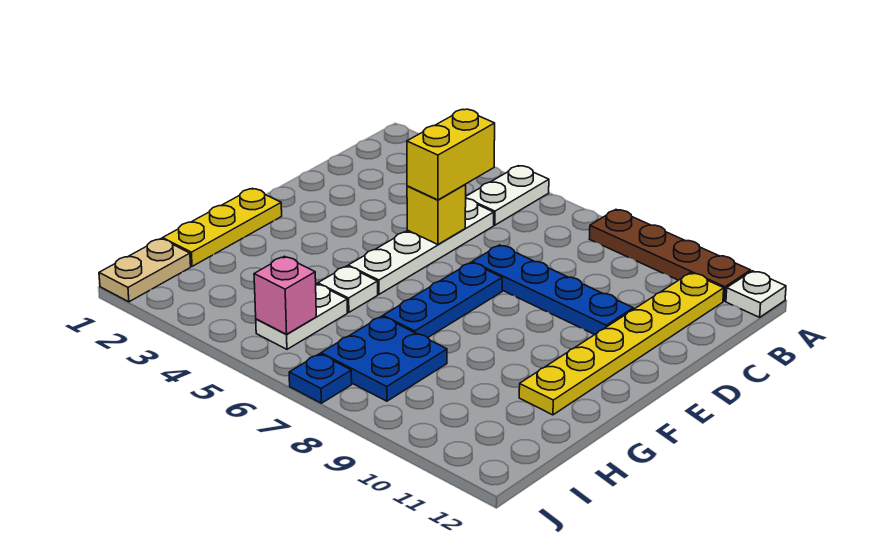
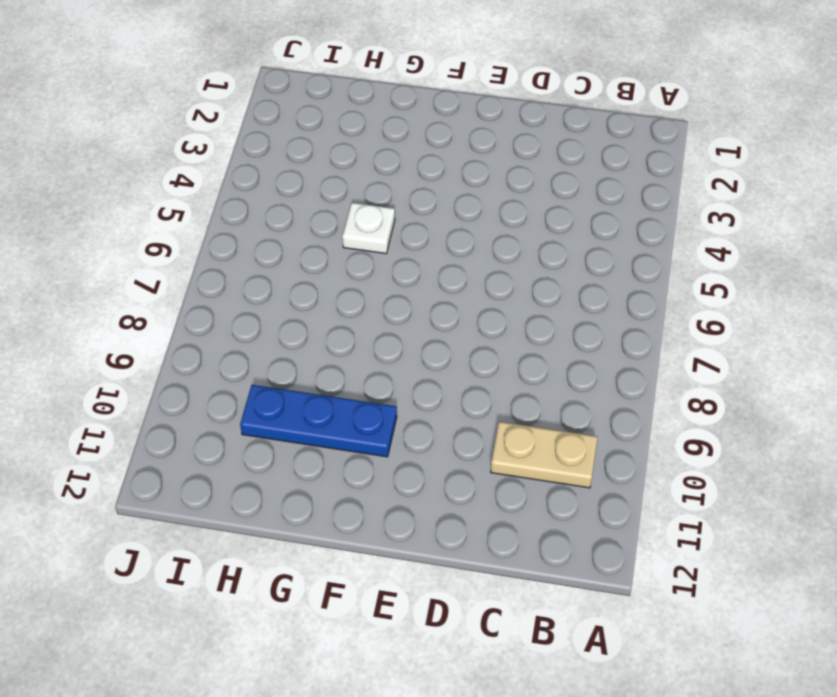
tan plate B10:C10 level 1 -> tan plate I1:J1 level 1
blue plate F10:H10 level 1 -> blue plate E7:G7 level 1
none -> white plate A5:B5 level 1
none -> brown plate A8:A11 level 1
none -> white plate A12 level 1

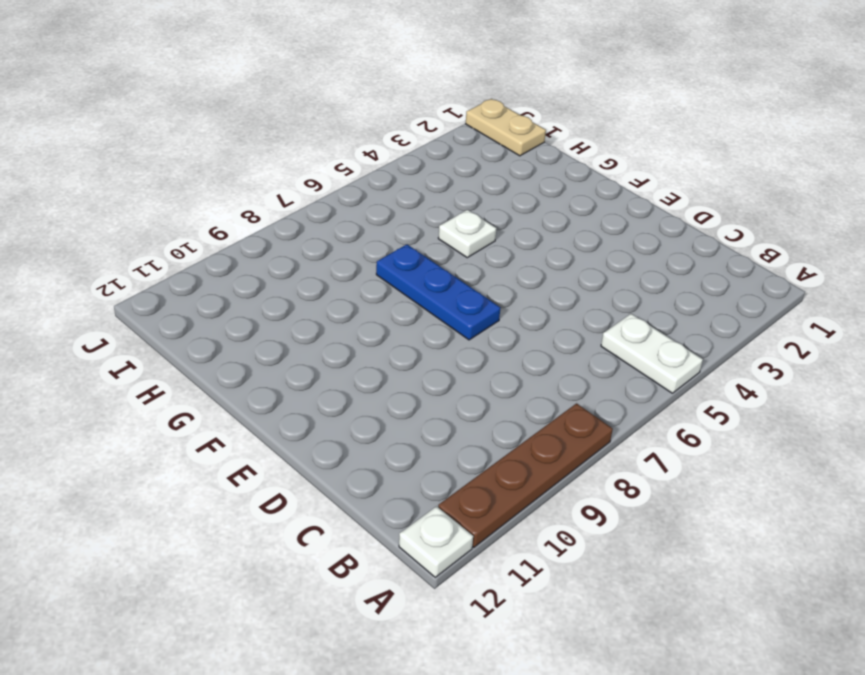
none -> yellow plate B11:G11 level 1
none -> white plate C5:F5 level 1
none -> blue plate D7:D10 level 1

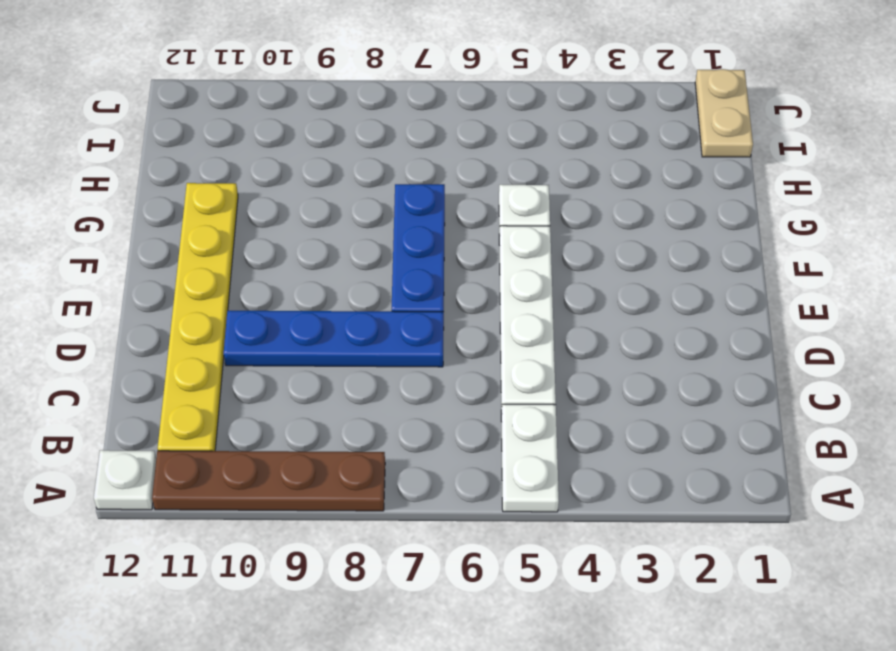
none -> yellow plate F1:H1 level 1
none -> white plate H5:I5 level 1
none -> blue plate H7:I8 level 1

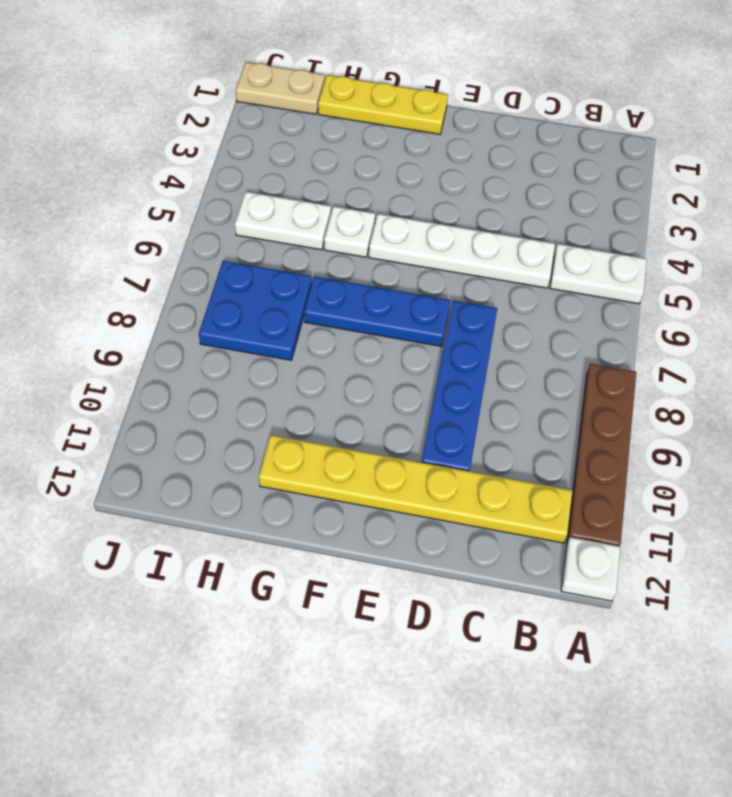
none -> blue plate J7 level 1
none -> yellow brick D5 level 2
none -> pink brick I5 level 2

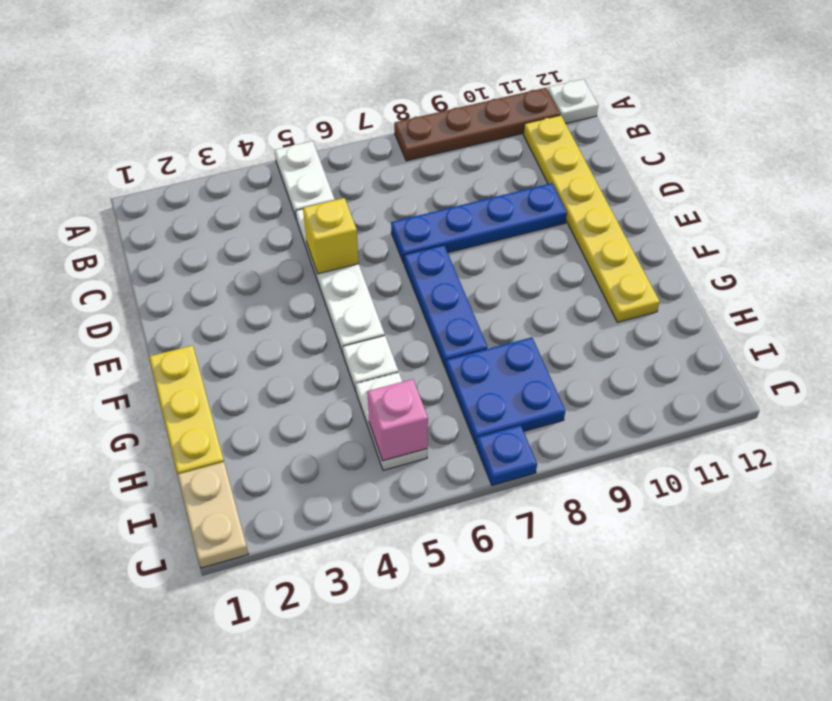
none -> yellow brick C5:D5 level 3

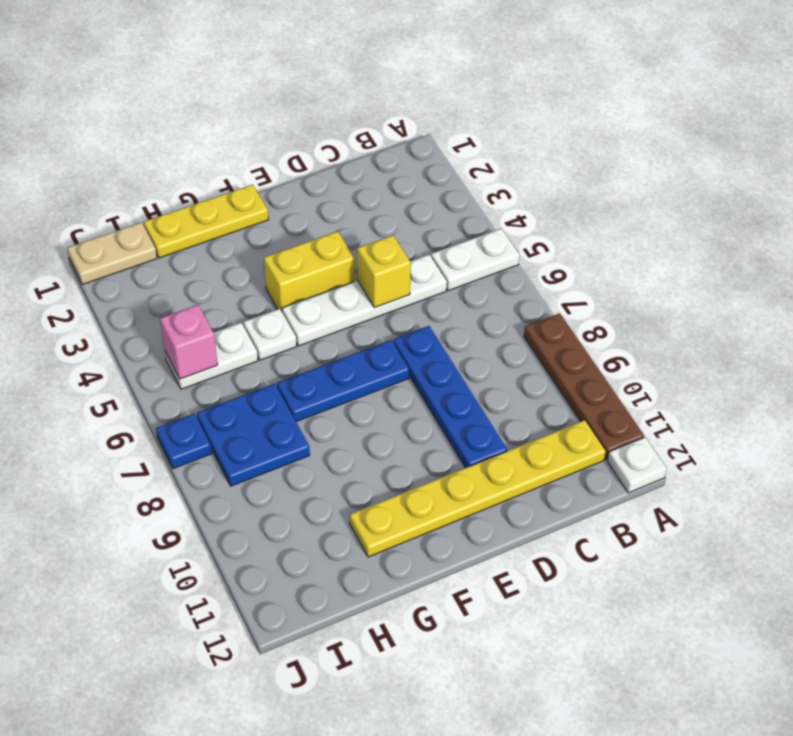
yellow brick E4:F4 level 1 -> yellow brick C5:D5 level 3

